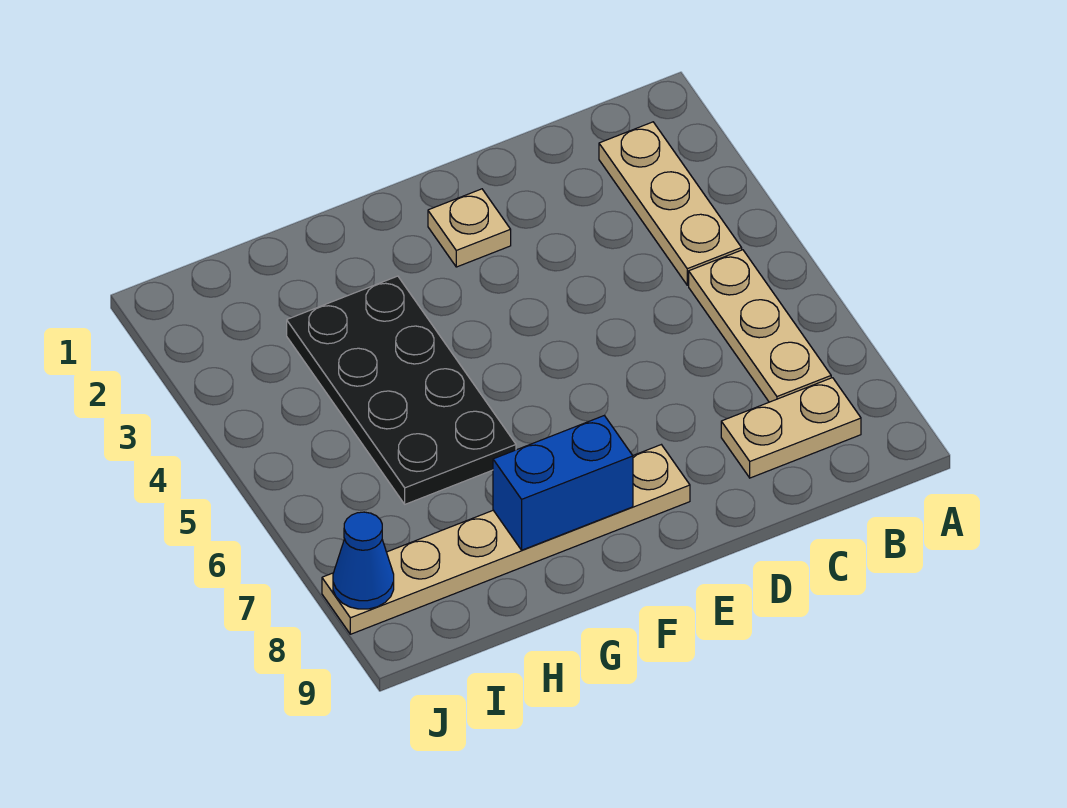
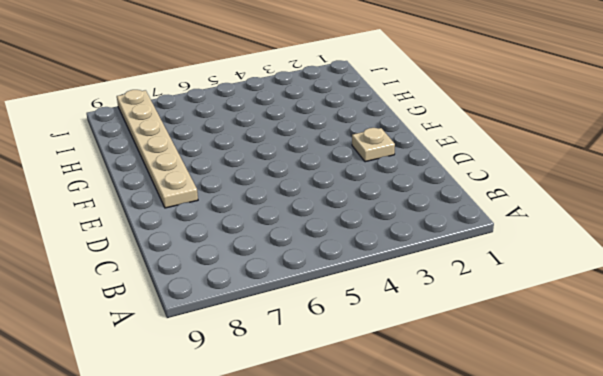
none -> tan plate B2:B4 level 1
none -> tan plate B5:B7 level 1

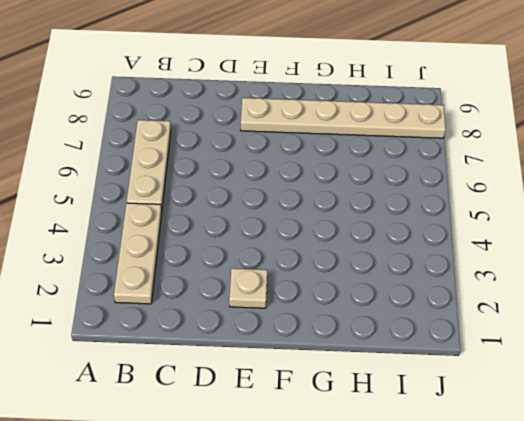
none -> tan plate B8:C8 level 1
none -> black plate G3:H6 level 1

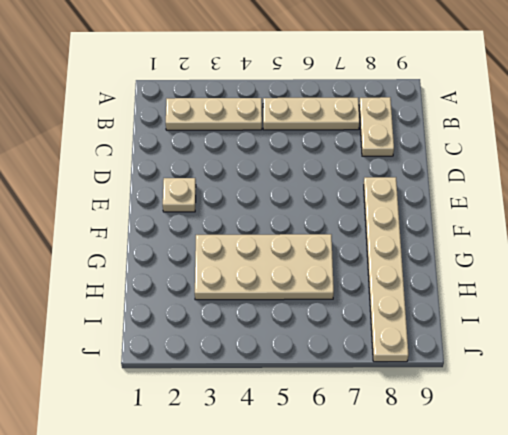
tan plate G3:H6 level 1 -> black plate G3:H6 level 1
none -> blue brick F8:G8 level 2
none -> blue cone J8 level 2

